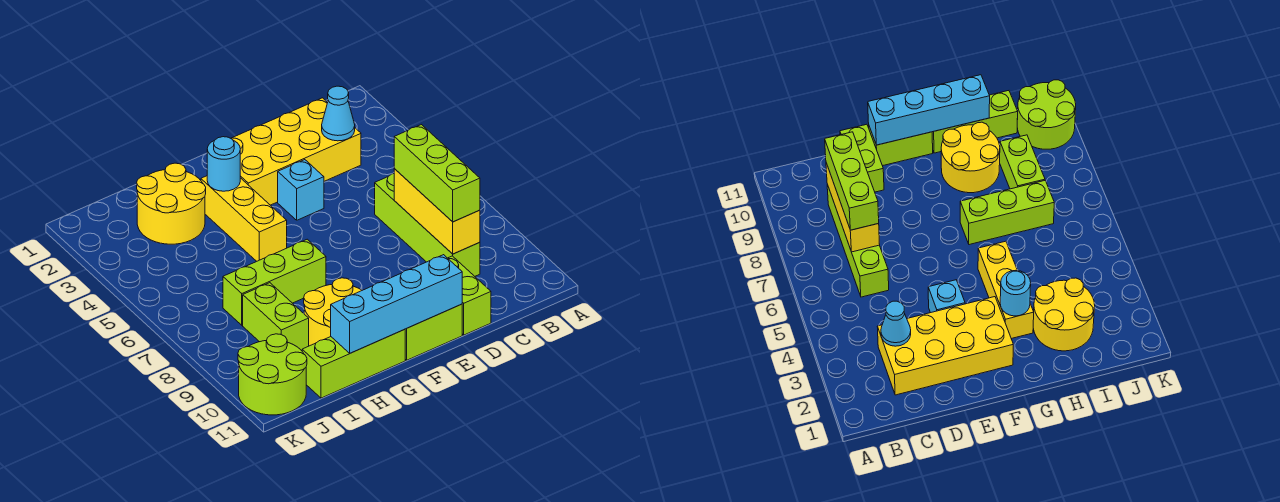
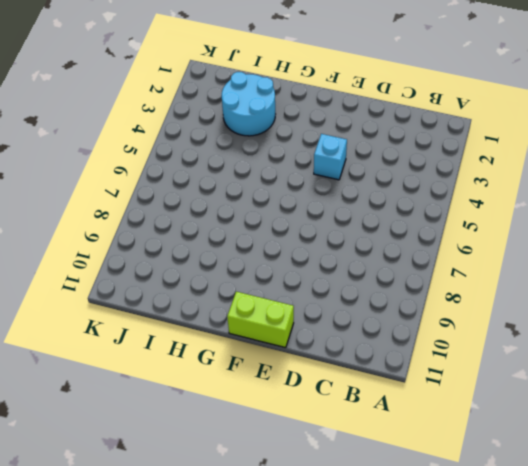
cyan round brick H2:I3 level 1 -> yellow round brick H2:I3 level 1
none -> yellow brick C2:F3 level 1
none -> lime brick C6:C9 level 1
none -> lime brick D10:D11 level 1

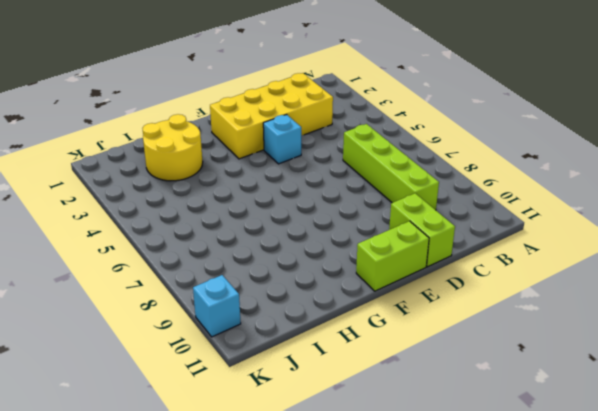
cyan brick K10 level 1 -> lime round brick J10:K11 level 1
none -> yellow brick G3:G5 level 1
none -> lime brick G7:I7 level 1
none -> yellow round brick G9:H10 level 1

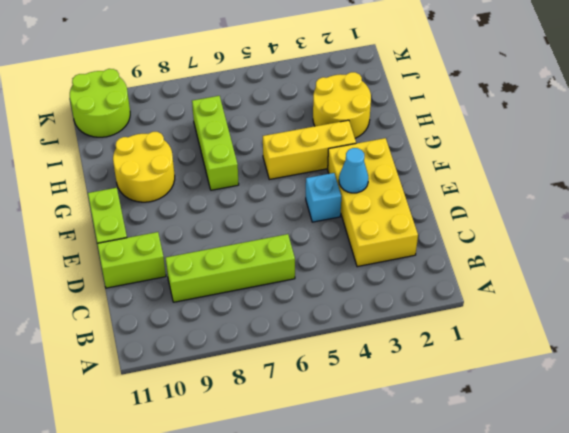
cyan cone E3 level 2 -> cyan cone C3 level 2
none -> lime brick G11:I11 level 1
none -> lime brick I8:I9 level 1
none -> yellow brick C7:C9 level 2

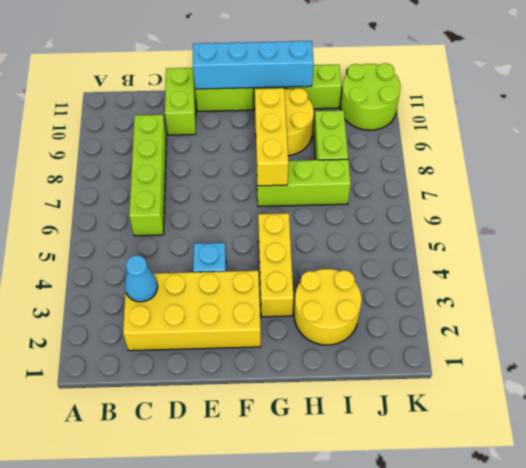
yellow brick G7:G9 level 2 -> yellow brick C7:C9 level 2
none -> cyan round brick G3 level 2
none -> lime brick C7:C9 level 3

